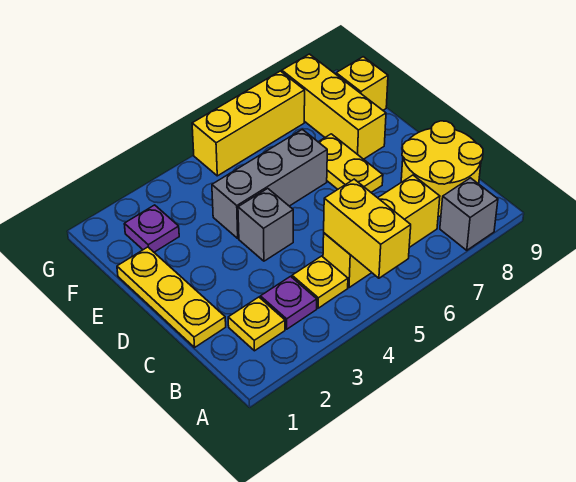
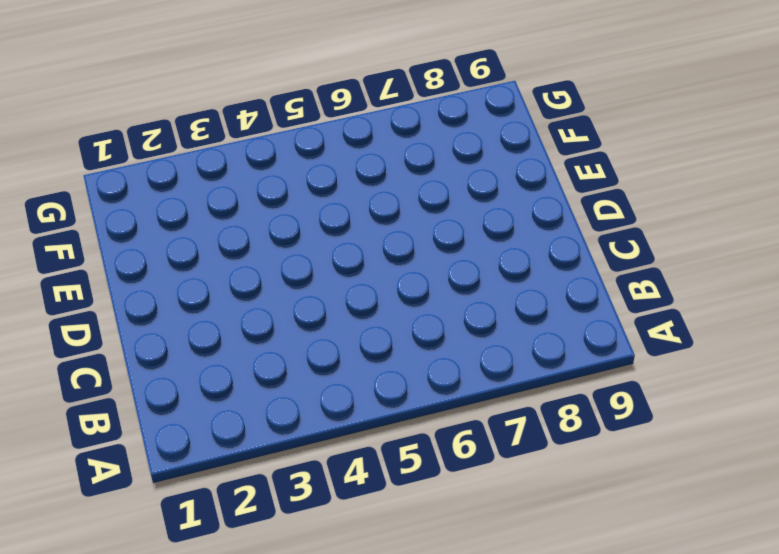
none -> grey brick A8 level 1
none -> yellow plate B2 level 1
none -> purple plate B3 level 1

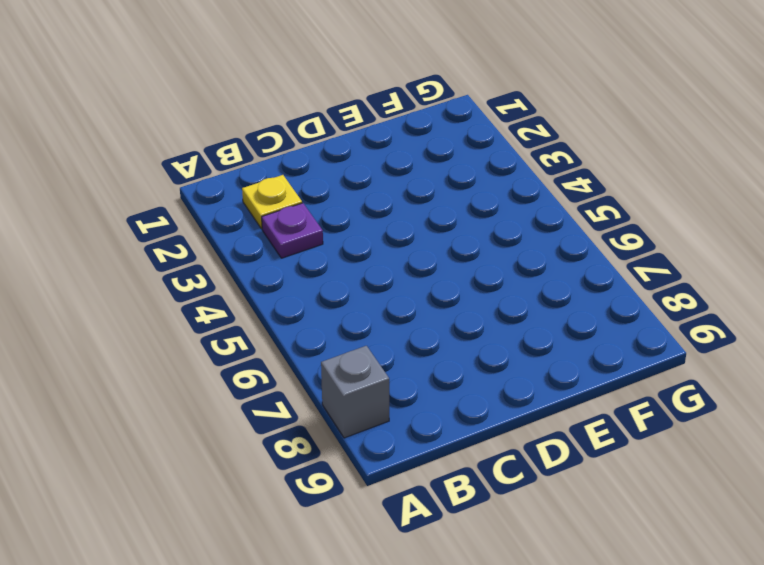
none -> yellow plate B4 level 1
none -> yellow brick B5:B7 level 1
none -> yellow round brick B8:C9 level 1

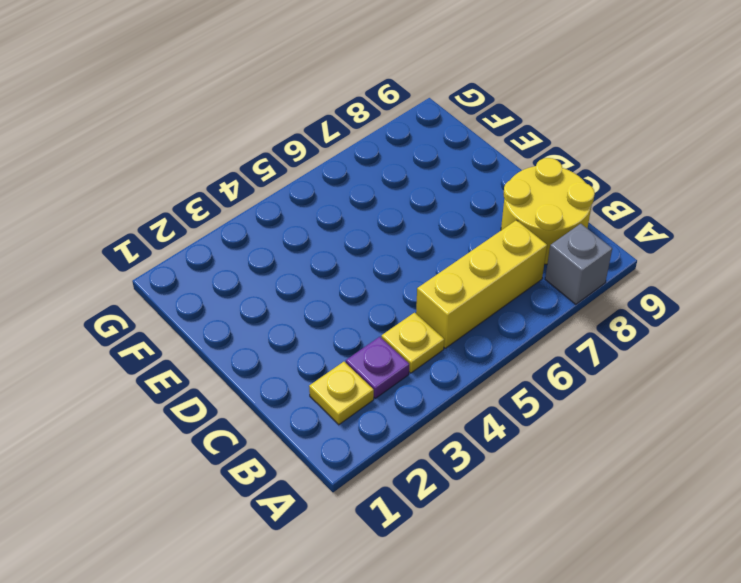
none -> yellow plate C1:E1 level 1
none -> grey brick D4 level 1
none -> yellow plate D7:E7 level 1

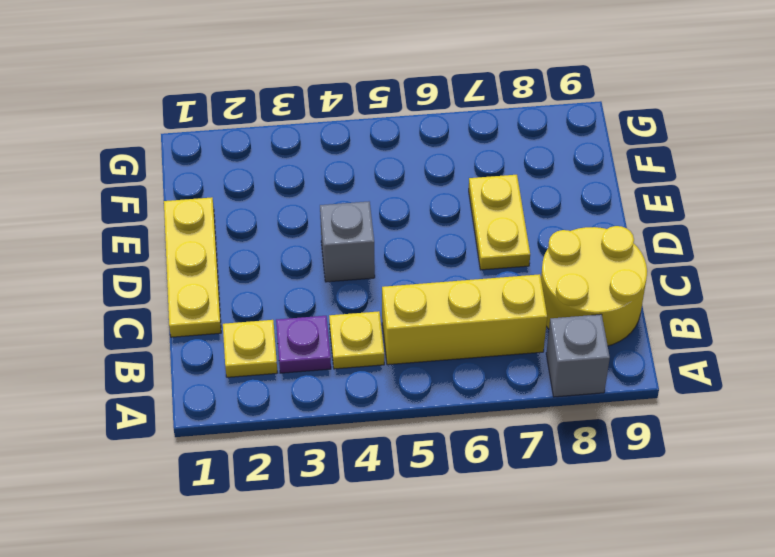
none -> grey brick E4:E6 level 1
none -> yellow brick E8:G8 level 1
none -> purple plate F2 level 1

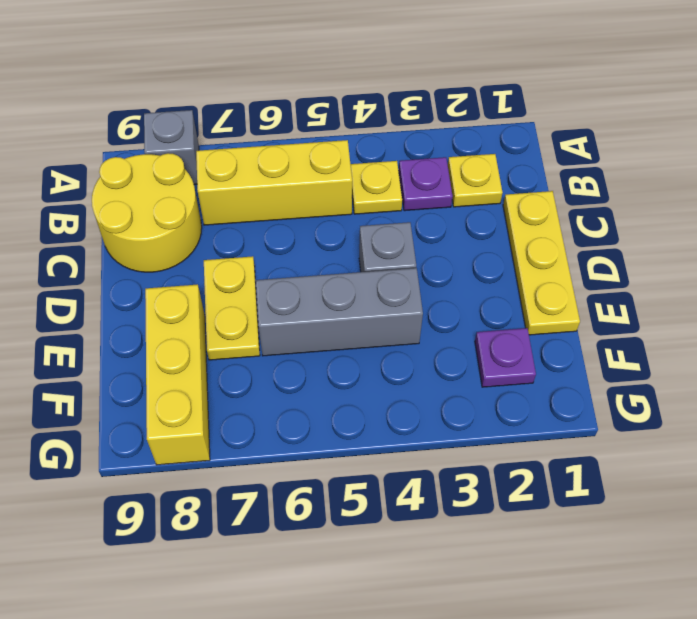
none -> yellow brick F9 level 1
none -> yellow brick G5:G7 level 1
none -> yellow brick A5:B5 level 2

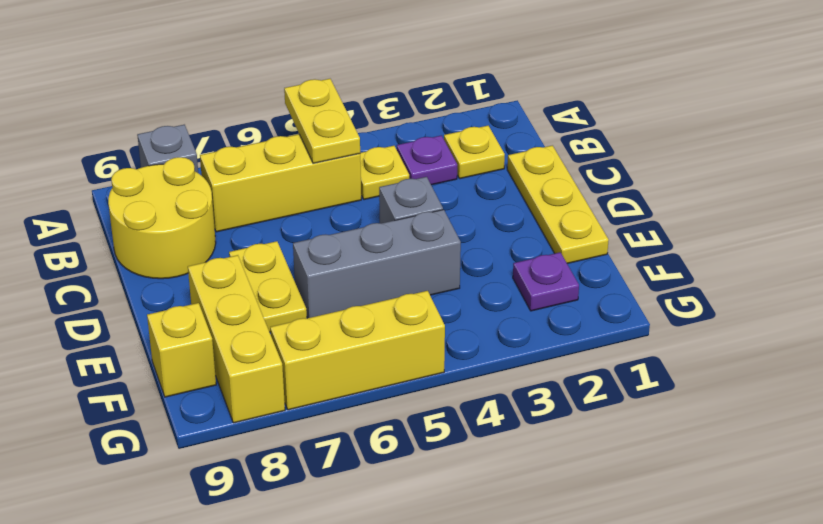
yellow plate A5:B5 level 2 -> yellow brick A5:B5 level 2

